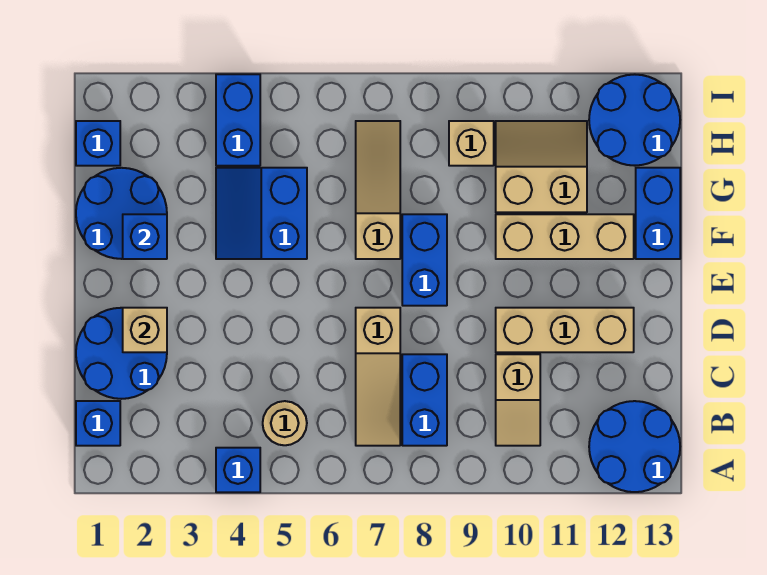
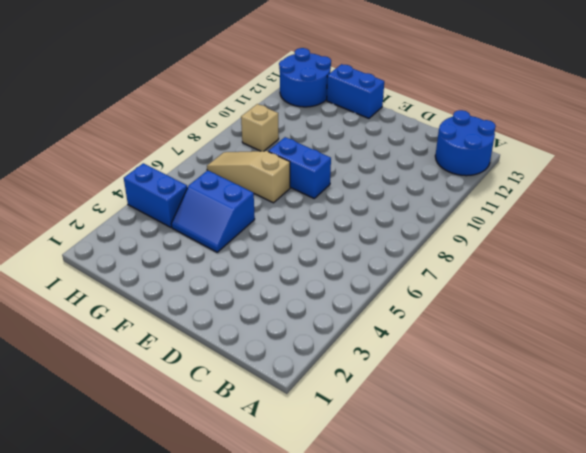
none -> blue brick A4 level 1
none -> blue brick B1 level 1
none -> tan round brick B5 level 1

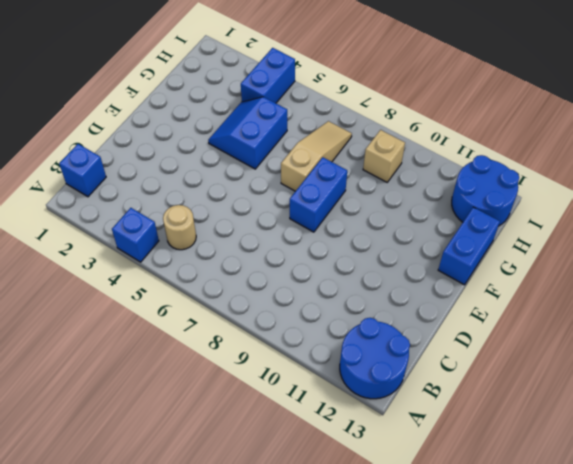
none -> tan slope B7:D7 level 1 top D
none -> blue brick B8:C8 level 1
none -> tan slope B10:C10 level 1 top C

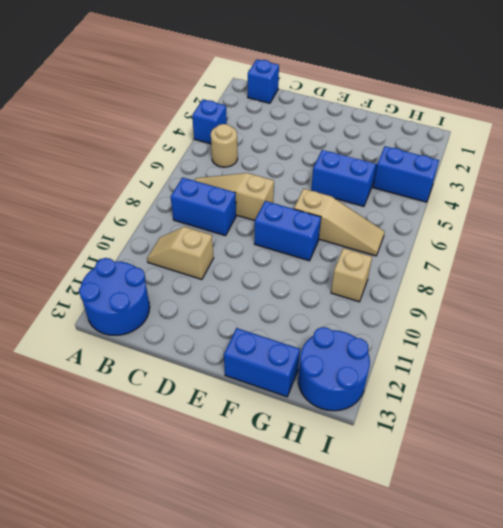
none -> blue round brick C1:D2 level 1
none -> tan brick D10:D12 level 1
none -> blue round brick F1:G2 level 1

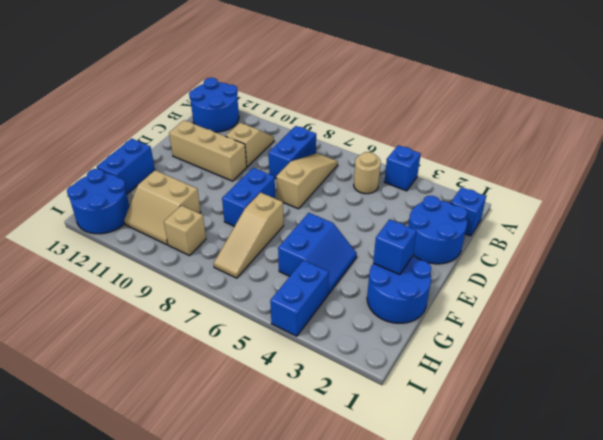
none -> tan brick F10:F12 level 1
none -> blue brick H1 level 1
none -> tan brick D2 level 2

